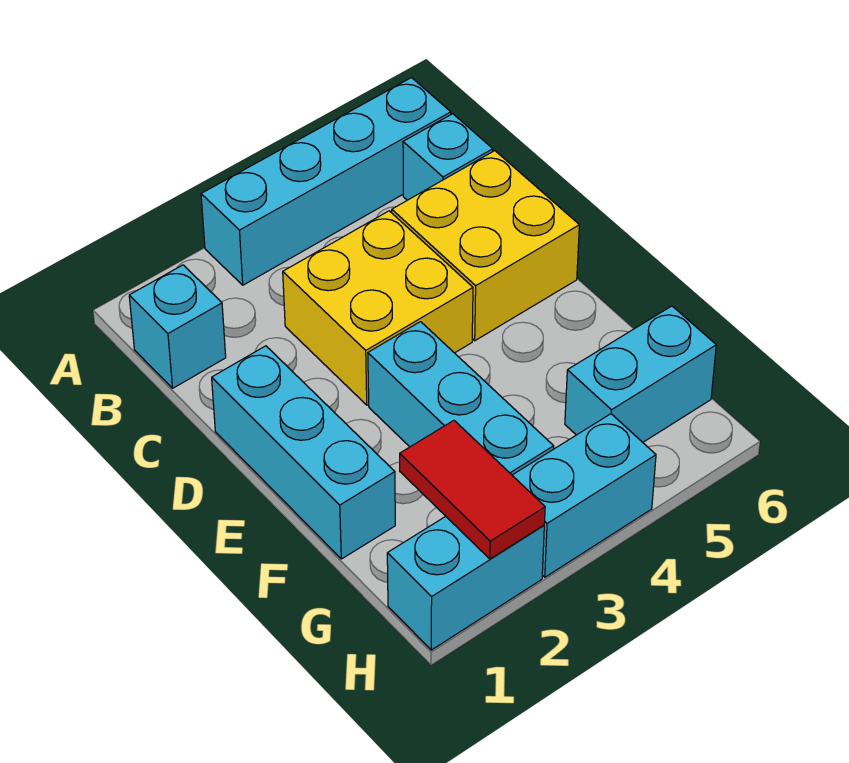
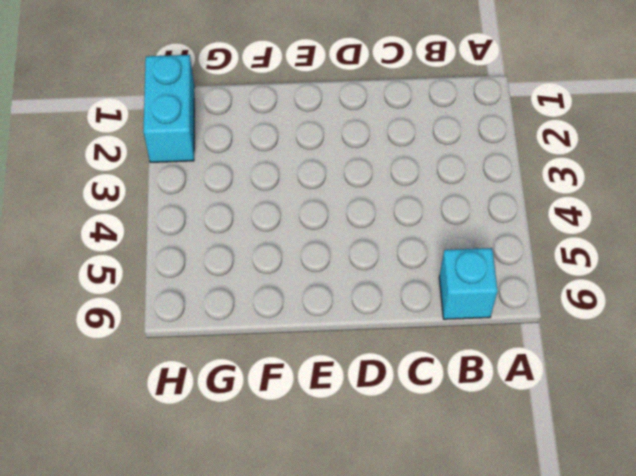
none -> cyan brick A3:A6 level 1
none -> cyan brick B1 level 1

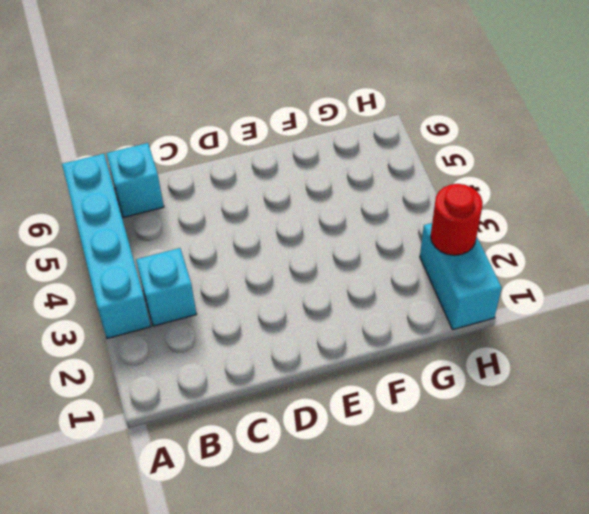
cyan brick B3 level 1 -> cyan brick B1 level 1
red round brick H2 level 2 -> red tile G2:H2 level 2
none -> yellow brick C3:D4 level 1
none -> yellow brick C5:D6 level 1

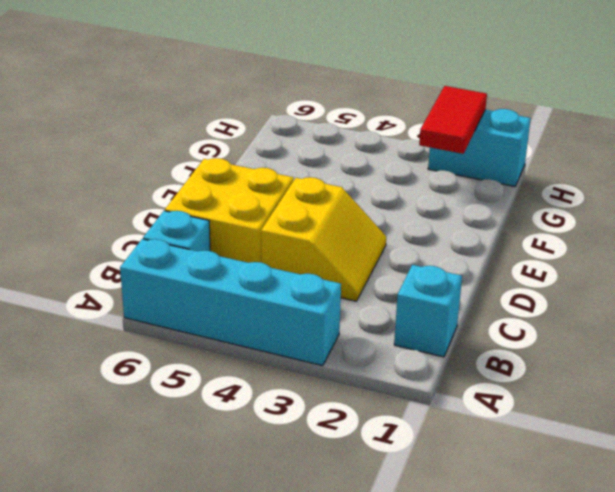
yellow slope C3:D4 level 1 top 4 -> yellow brick C3:D4 level 1
none -> cyan brick D1:F1 level 1
none -> cyan brick E3:G3 level 1

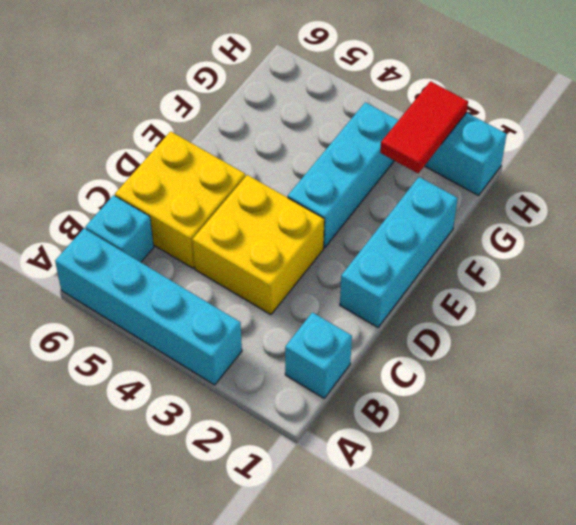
none -> cyan brick G5:G6 level 1
none -> cyan brick H3:H4 level 1

